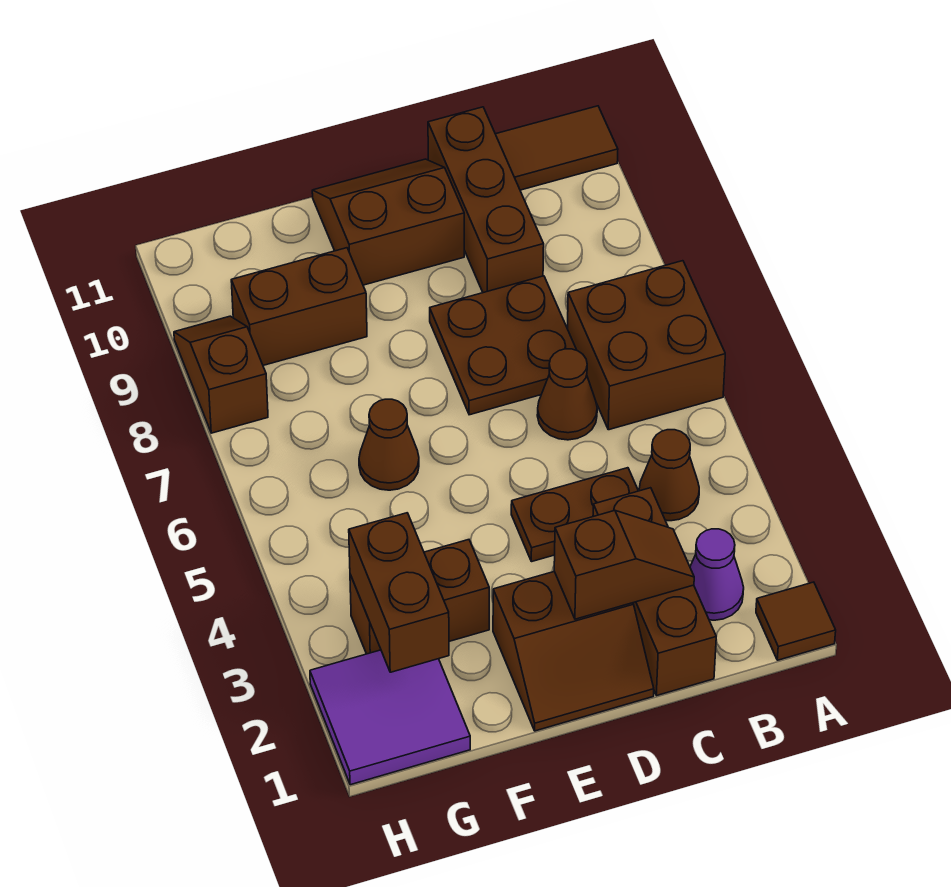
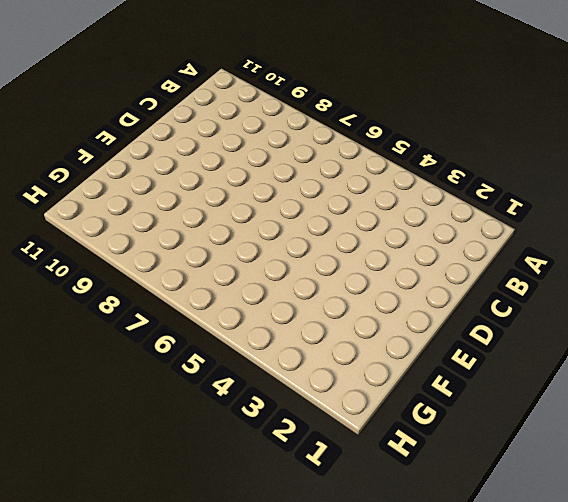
none -> brown tile A1 level 1
none -> brown brick A6:B7 level 1
none -> brown tile A11:B11 level 1

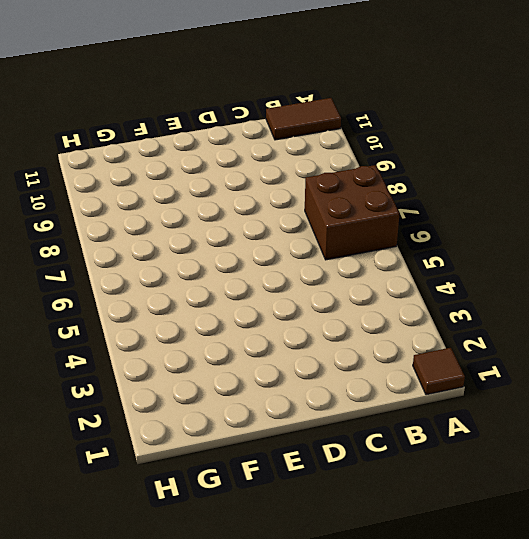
none -> purple cone B2 level 1
none -> brown cone B4 level 1
none -> brown brick C1:C3 level 1

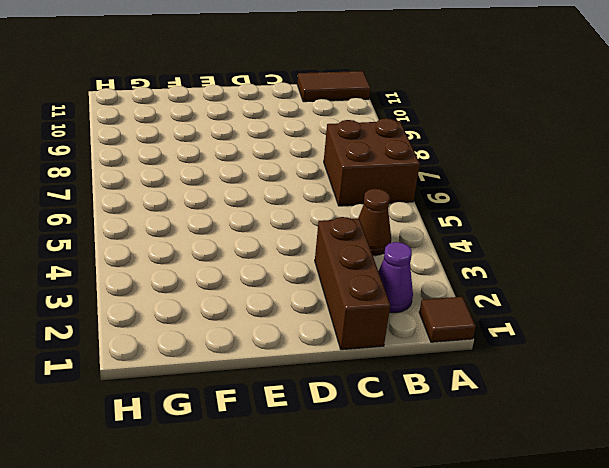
none -> brown plate C4:D4 level 1
none -> brown cone C6 level 1
none -> brown plate C7:D8 level 1

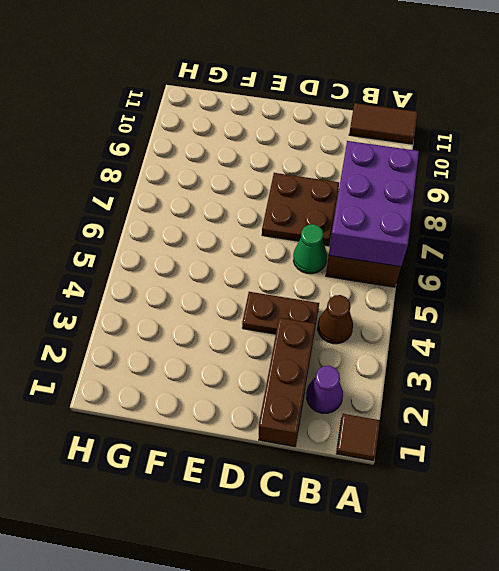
purple brick A6:B8 level 2 -> none
green cone C6 level 1 -> brown cone C6 level 1
none -> brown brick C9:C11 level 1
none -> brown slope D1:E2 level 1 top 2
none -> brown slope D10:E11 level 1 top 10

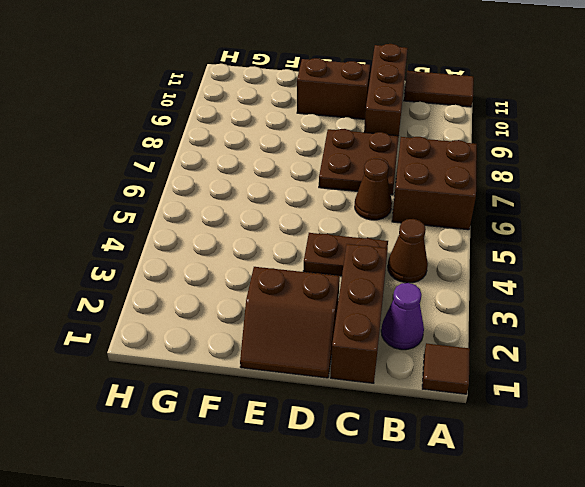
none -> brown brick F3:G3 level 1
none -> brown cone F6 level 1
none -> brown brick F9:G9 level 1

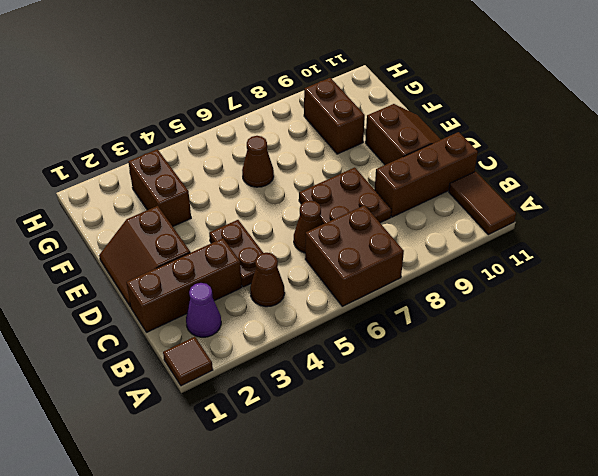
none -> purple tile G1:H2 level 1
none -> brown slope H8:H9 level 1 top 8
none -> brown slope C2:D2 level 2 top D

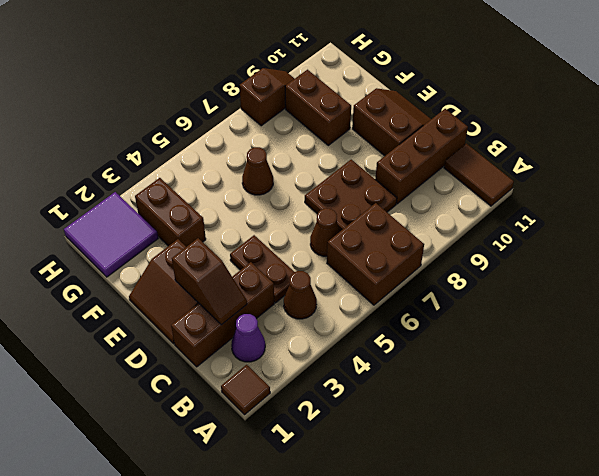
none -> brown brick G2:G3 level 2

